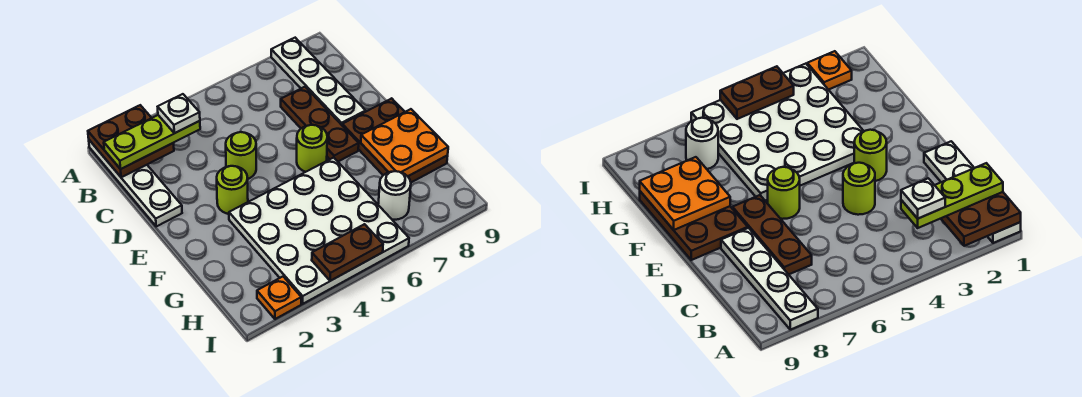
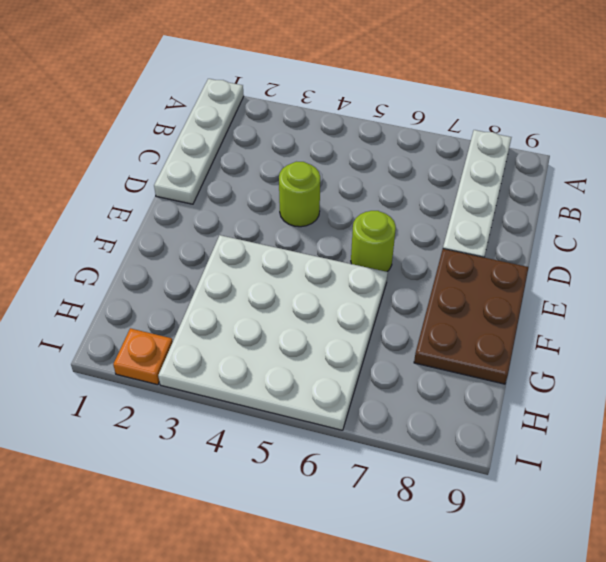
none -> brown plate C7:E7 level 1
none -> lime round brick E3 level 1
none -> white round brick H7 level 1

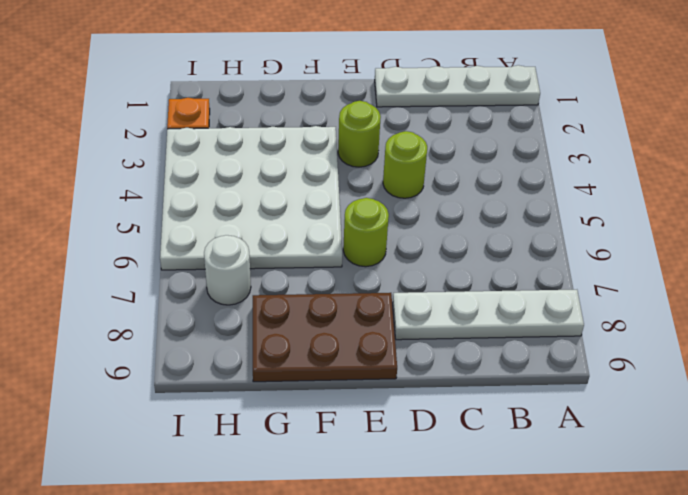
none -> brown plate C7:E7 level 1
none -> brown plate A1:B2 level 2
none -> orange plate F8:G9 level 2

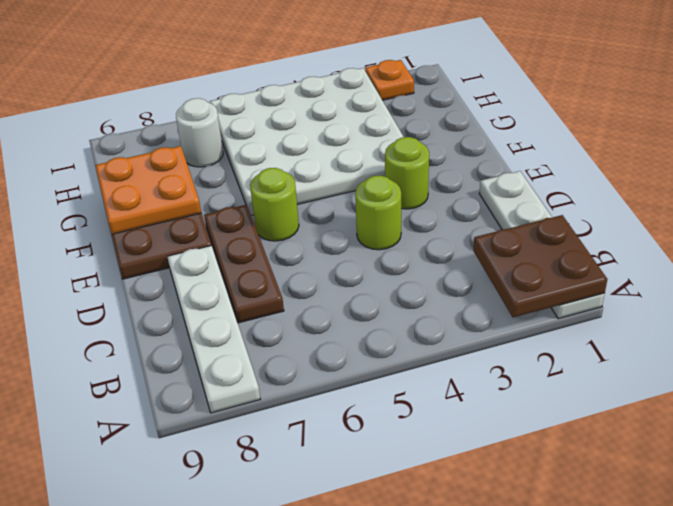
none -> brown plate I4:I5 level 2
none -> lime plate B1:B3 level 3
none -> white plate B3 level 4

